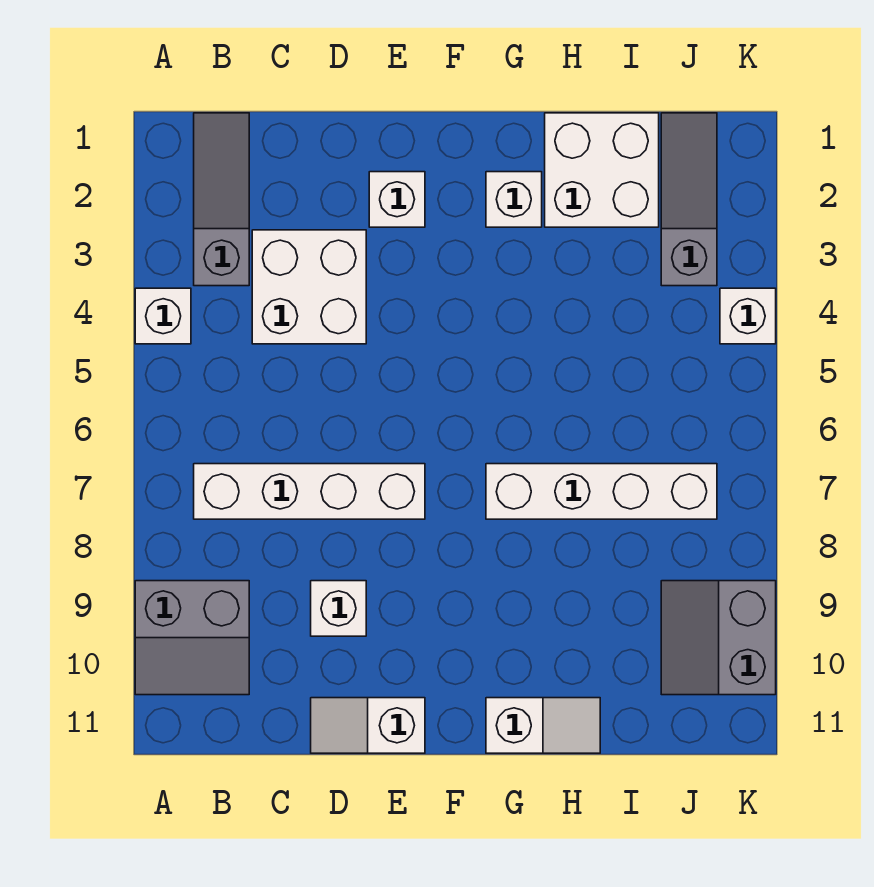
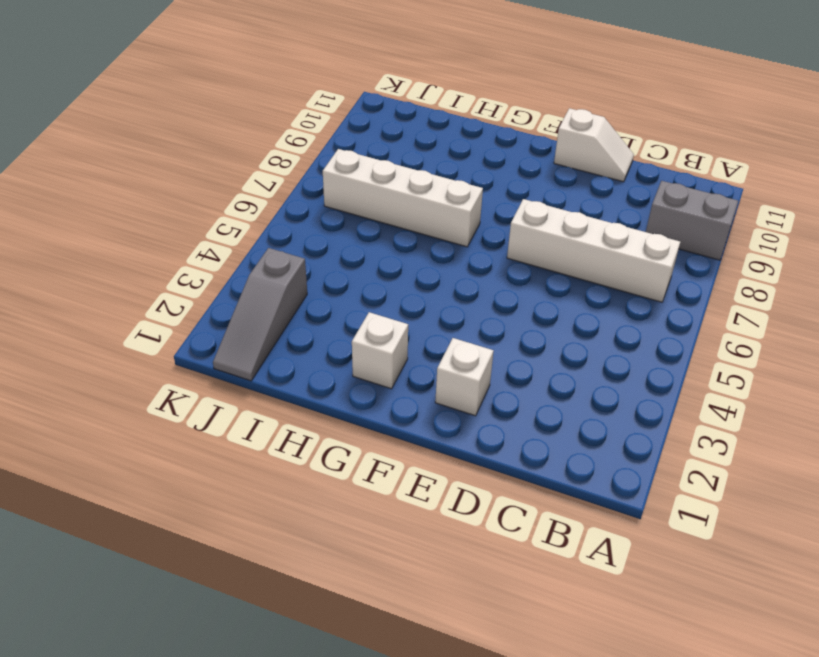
none -> white brick A4 level 1
none -> grey slope B1:B3 level 1 top 3
none -> white brick C3:D4 level 1

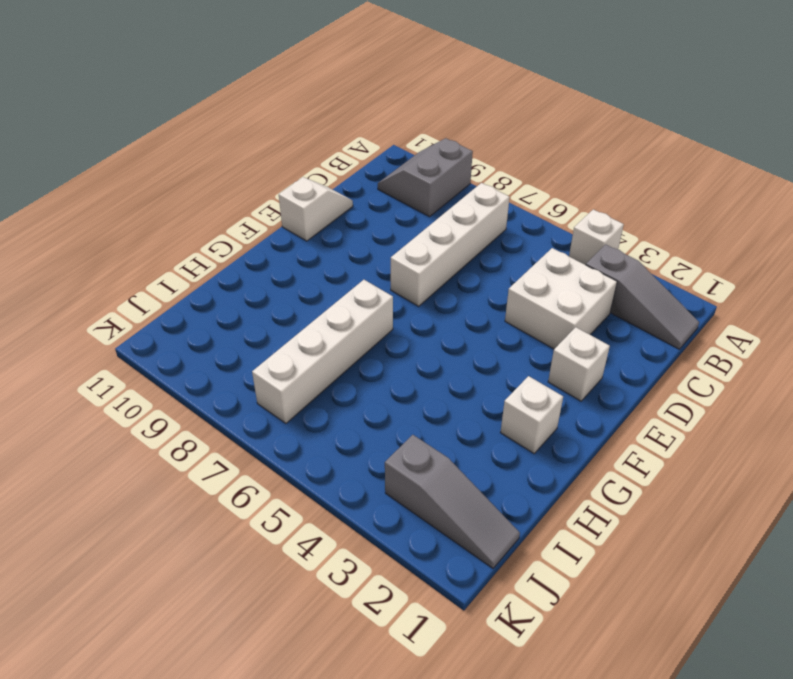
none -> white brick D9 level 1
none -> white slope G11:H11 level 1 top G
none -> white brick H1:I2 level 1

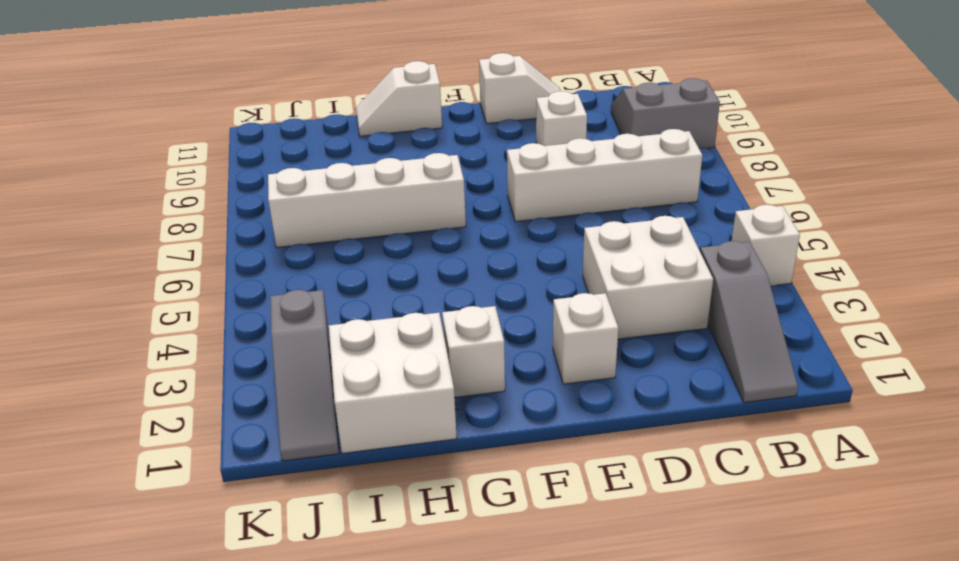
none -> grey slope J9:K10 level 1 top K
none -> white brick K4 level 1

